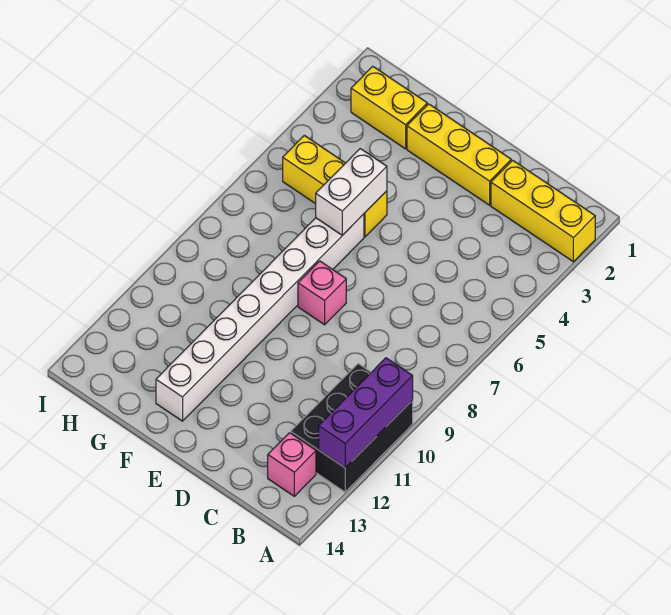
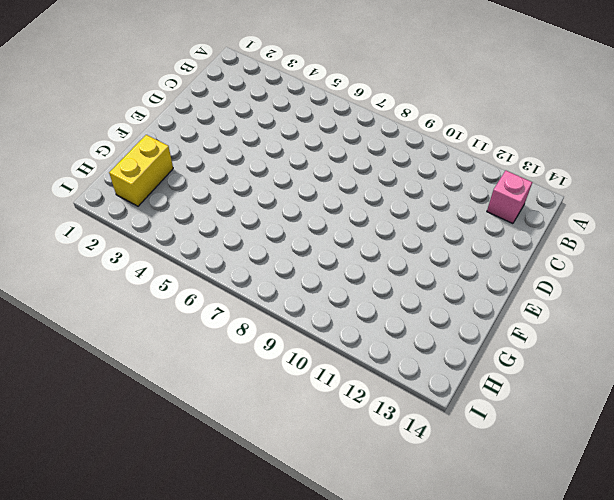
none -> yellow brick A2:C2 level 1
none -> black brick A10:B12 level 1

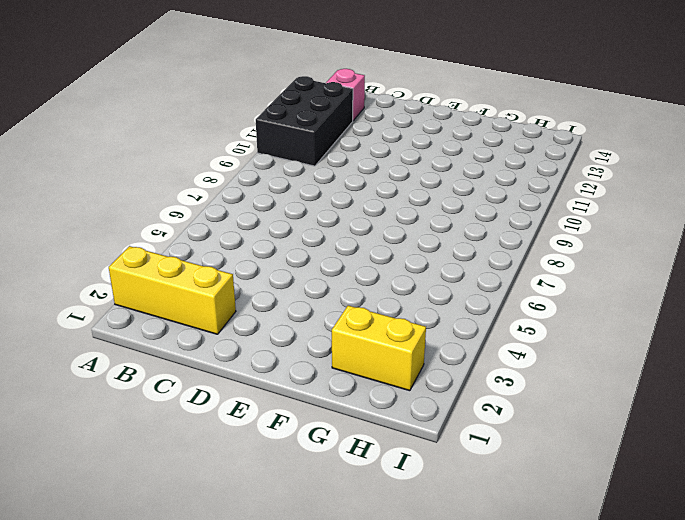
none -> yellow brick D2:F2 level 1
none -> pink brick E8 level 1

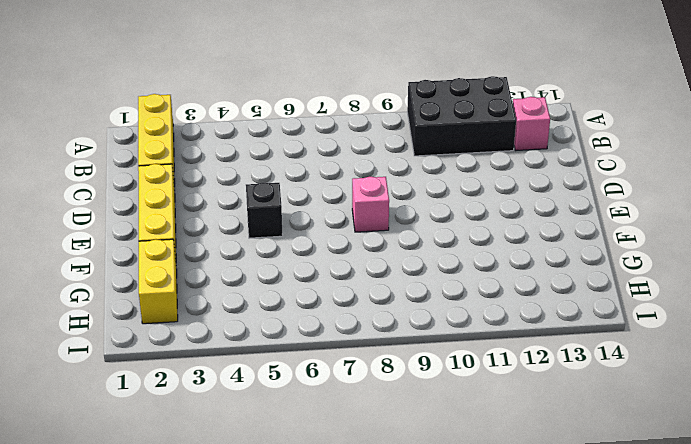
black brick E5 level 1 -> none
none -> yellow brick F5:H5 level 1
none -> white brick F6:F13 level 1

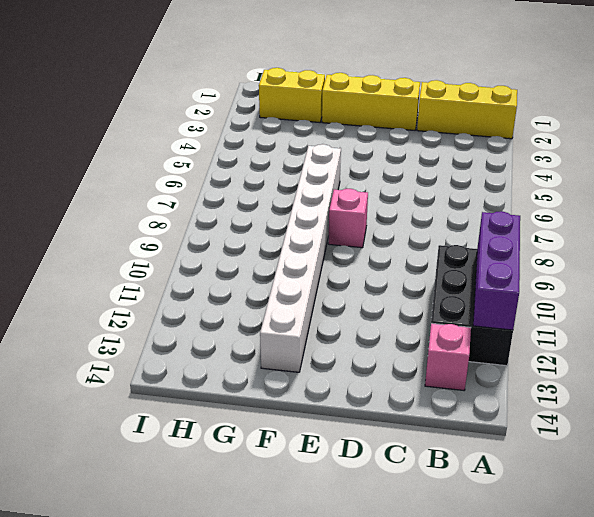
none -> yellow brick F5:H5 level 1
none -> white brick F5:F6 level 2

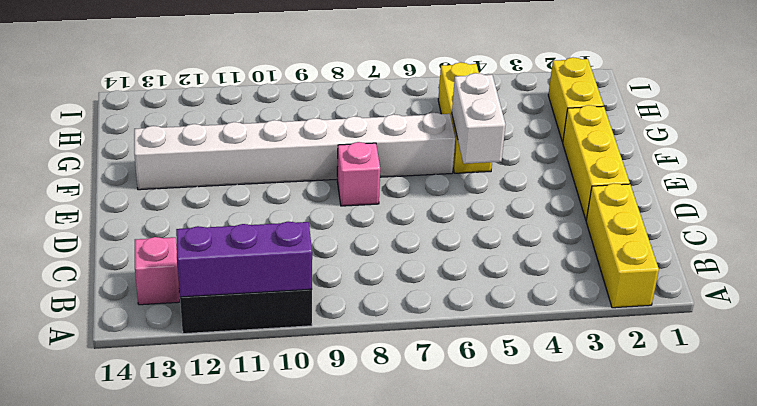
white brick E5:F5 level 2 -> white brick F5:F6 level 2

